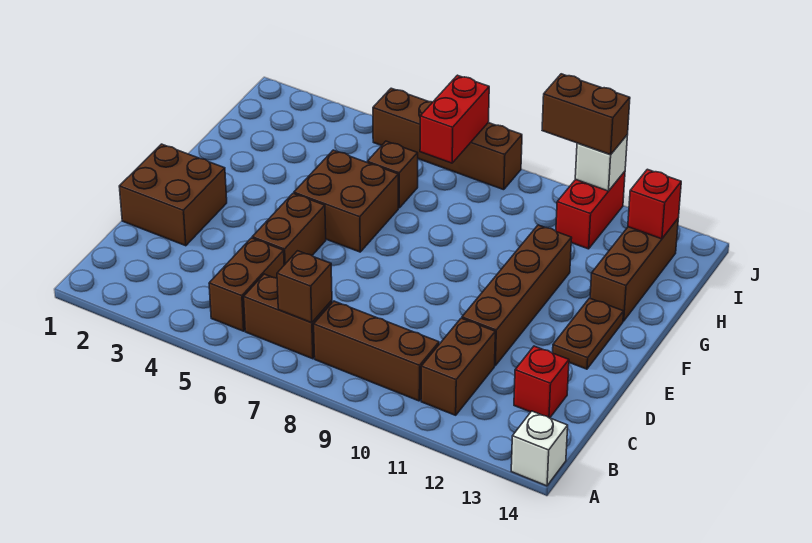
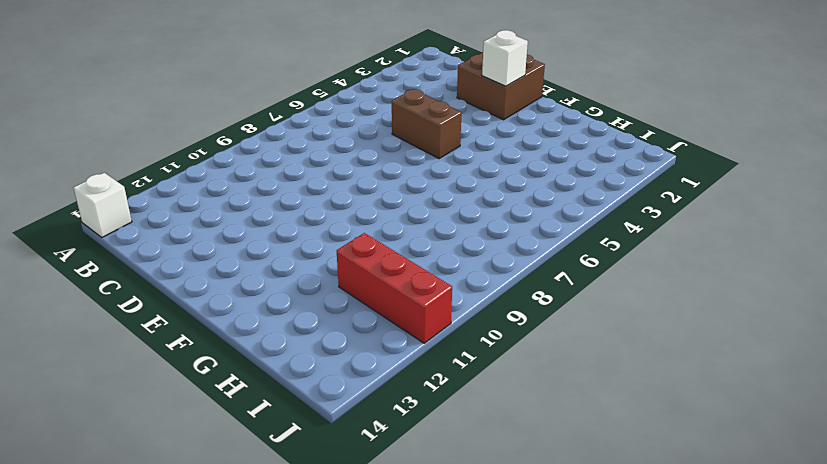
white brick E2 level 2 -> white brick J11 level 2
red brick H11:J11 level 1 -> red brick I11:J11 level 1
none -> brown brick B5:C5 level 1
none -> brown brick B6:B7 level 1
none -> brown brick B8:B10 level 1

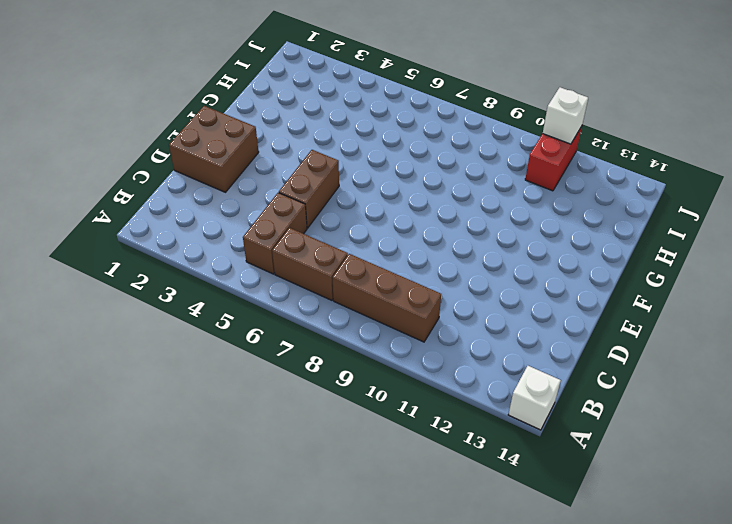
none -> brown brick B11:C11 level 1
none -> red brick C13 level 1
none -> brown brick D11:G11 level 1

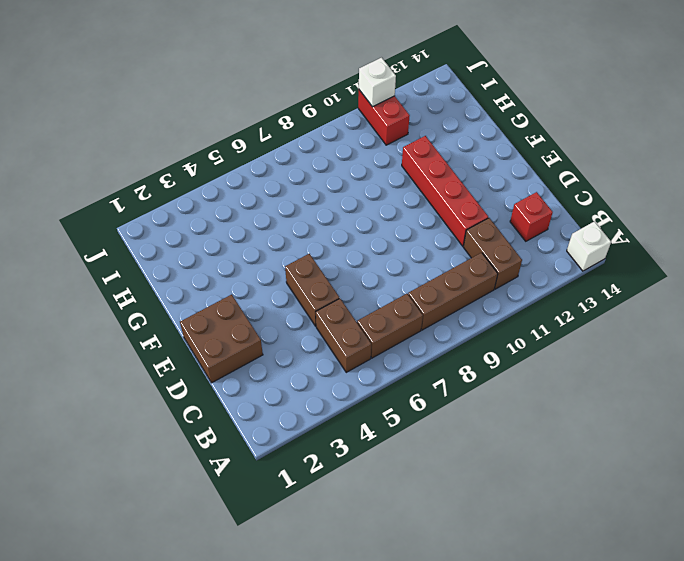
red brick D11:G11 level 1 -> brown brick D11:G11 level 1
none -> brown plate E13:F13 level 1
none -> brown brick F5:G6 level 1
none -> brown brick G13:I13 level 1

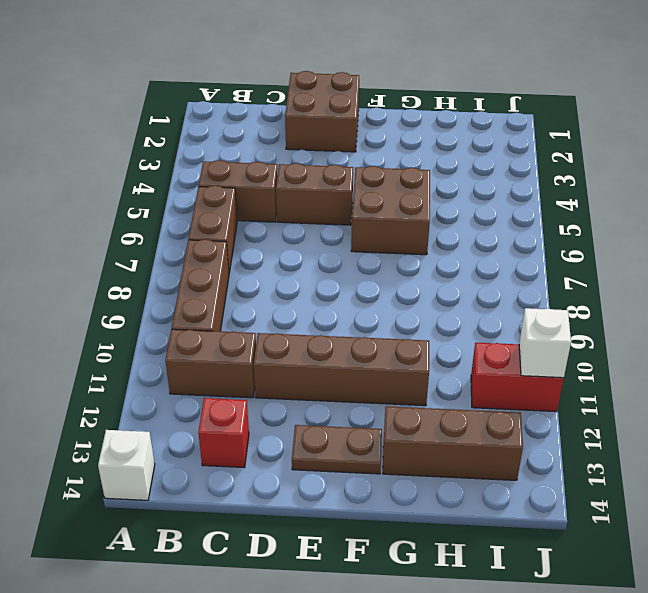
none -> brown brick H6 level 1
none -> brown brick J5:J8 level 1
none -> brown brick B7 level 2

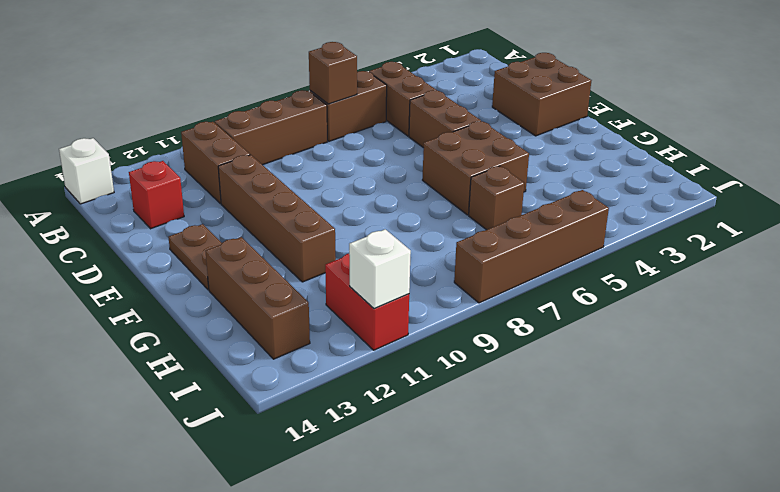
none -> red brick I7:J7 level 2
none -> red brick I13 level 2
none -> brown brick J10:J11 level 3

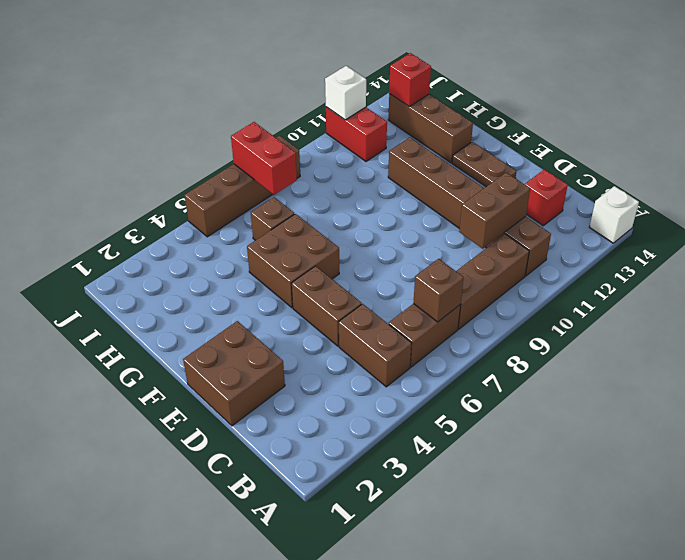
brown brick C10:C11 level 2 -> brown brick J10:J11 level 3

